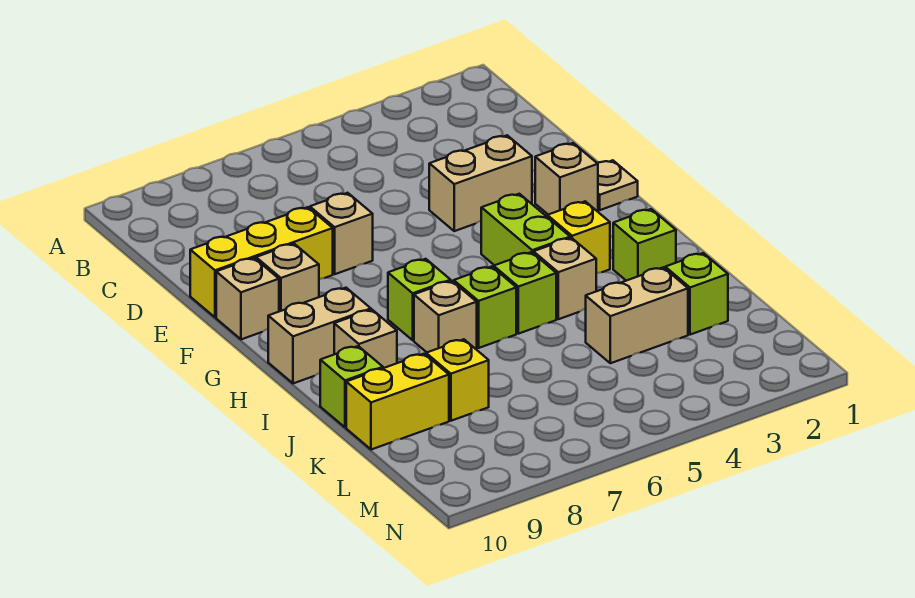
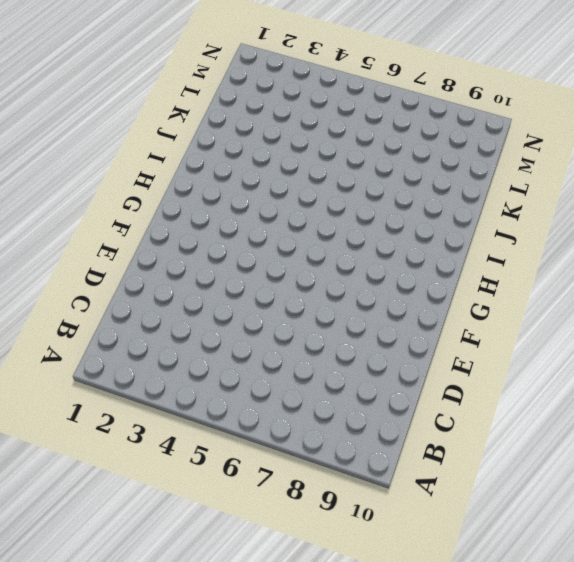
none -> tan brick E3:E4 level 1
none -> tan brick E7 level 1
none -> yellow brick E8:E10 level 1

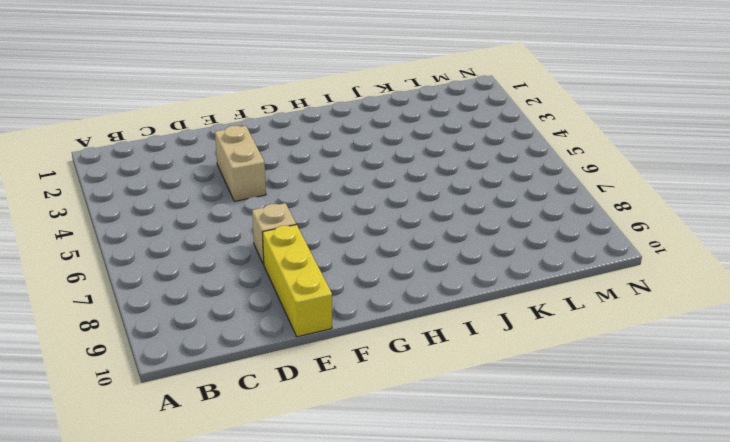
none -> tan plate F1 level 1
none -> tan brick F2 level 1
none -> tan brick F9 level 1

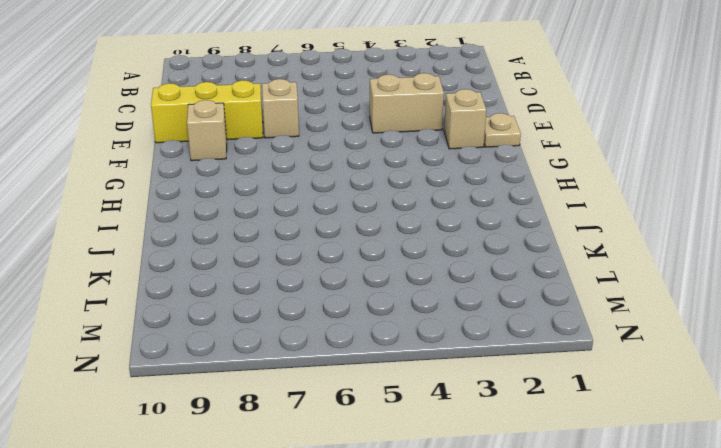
none -> tan brick F10 level 1
none -> lime brick G4:H4 level 1
none -> yellow brick H3 level 1

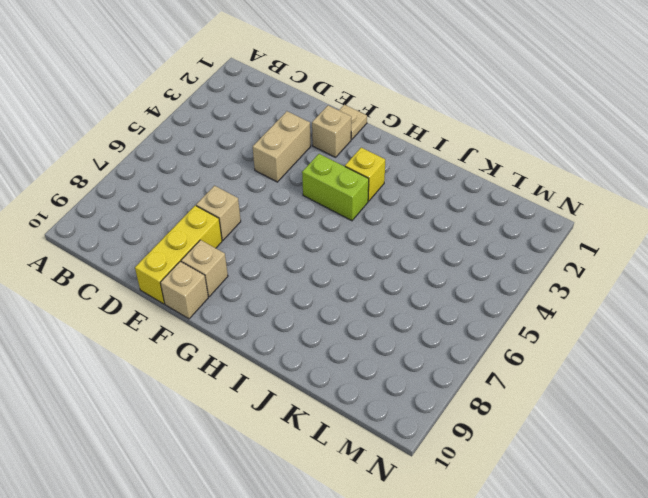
none -> lime brick H7 level 1
none -> tan brick H9:H10 level 1
none -> lime brick I2 level 1

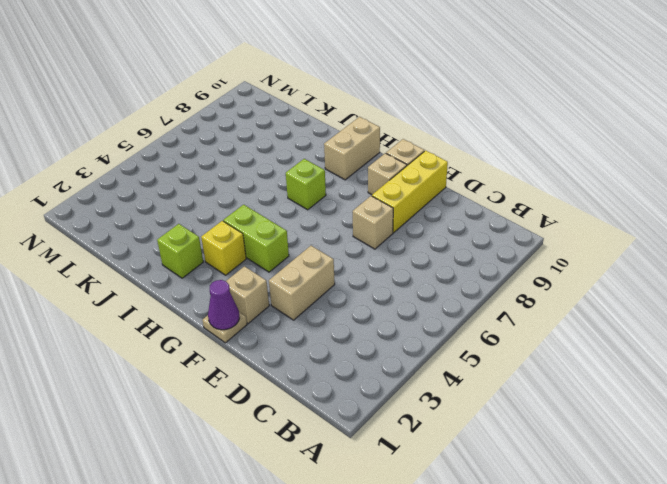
purple cone F1 level 2 -> none
none -> tan brick I4 level 1
none -> lime brick I5 level 1
none -> lime brick I6 level 1

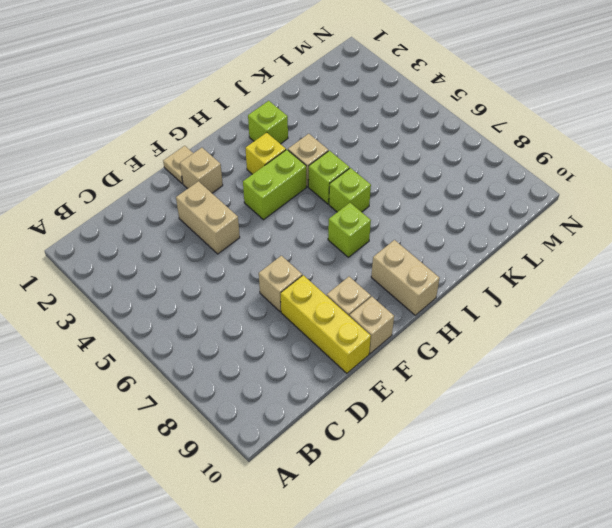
none -> tan brick I7 level 1
none -> tan brick I9 level 1
none -> lime brick J10 level 1

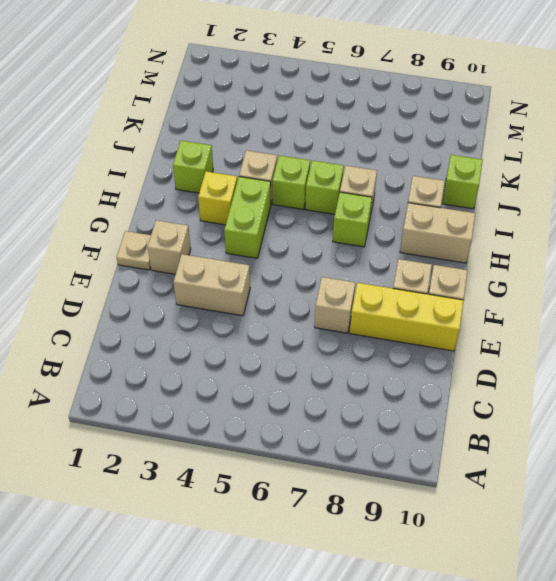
none -> lime brick K2 level 1
none -> tan brick K3:K4 level 1
none -> yellow brick K8 level 1

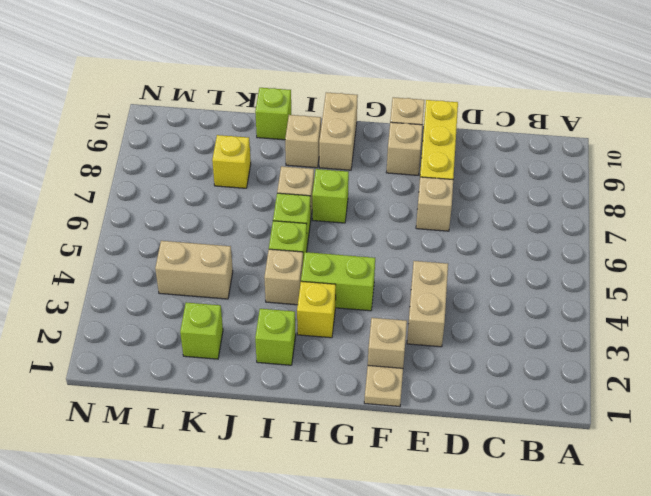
tan brick K4:L4 level 1 -> tan brick K3:K4 level 1
none -> yellow brick K9:K10 level 1

